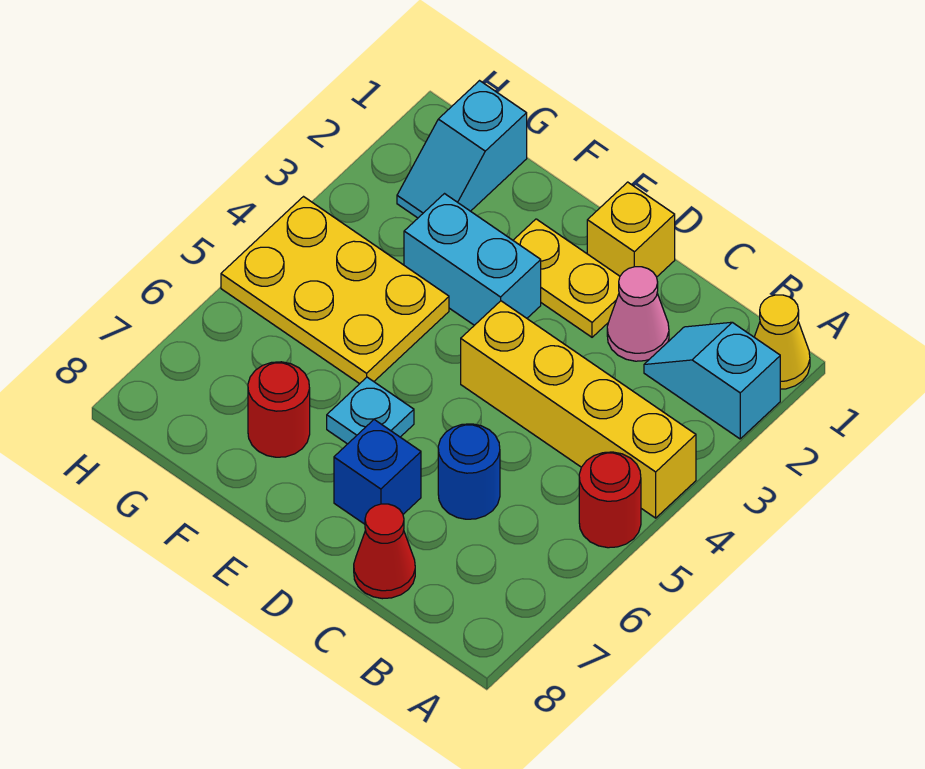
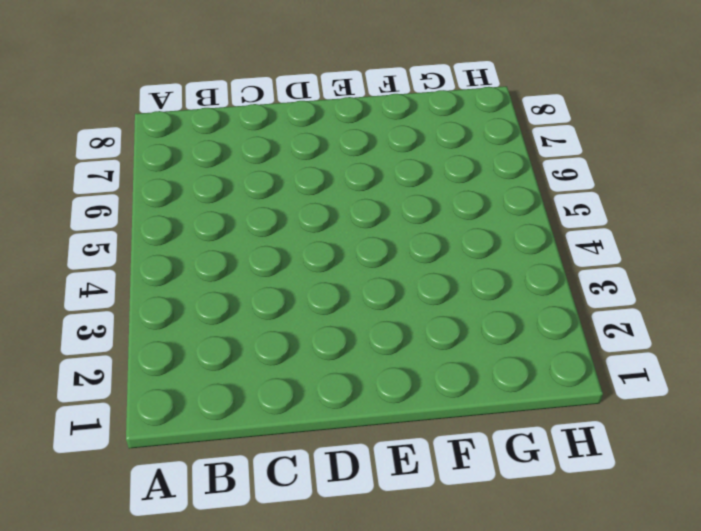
none -> yellow cone A1 level 1
none -> cyan slope A2:B2 level 1 top A
none -> yellow brick A4:D4 level 1

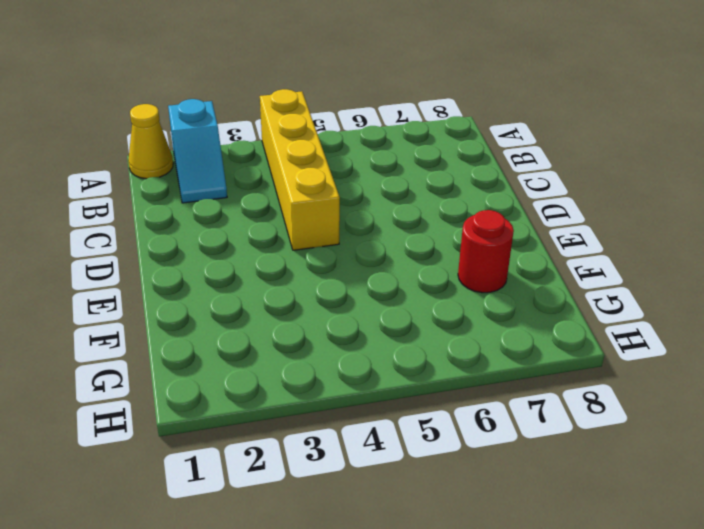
none -> red round brick A5 level 1
none -> pink cone C2 level 1
none -> blue round brick C6 level 1

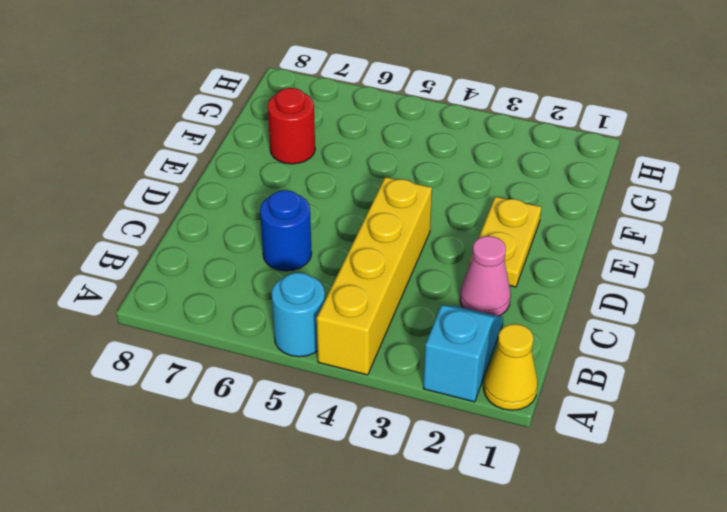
cyan round brick A5 level 1 -> red round brick A5 level 1
none -> red cone C8 level 1
none -> yellow brick D1 level 1
none -> blue brick D7 level 1

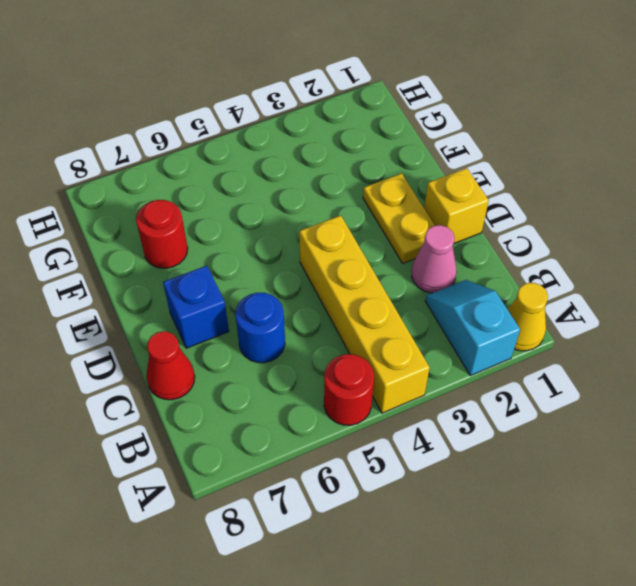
none -> cyan brick E3:F3 level 1
none -> cyan plate E6 level 1
none -> yellow plate F4:H5 level 1

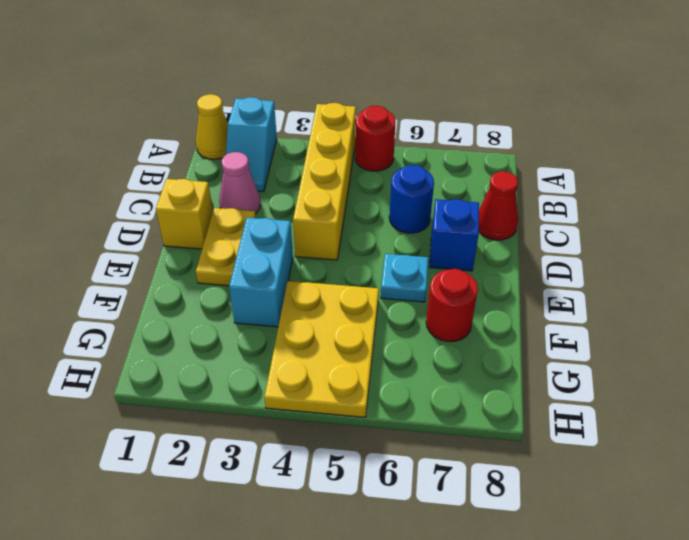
none -> cyan slope G1:G2 level 1 top 1

